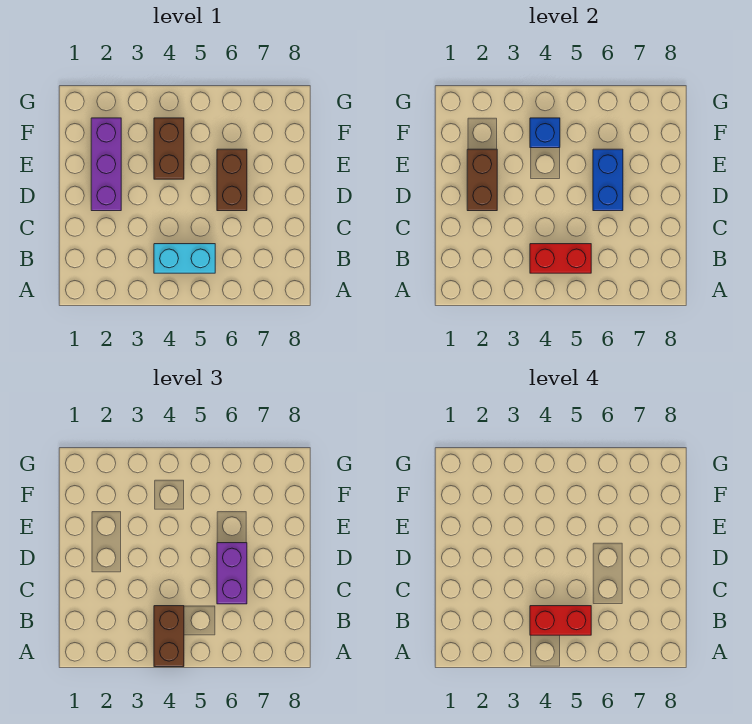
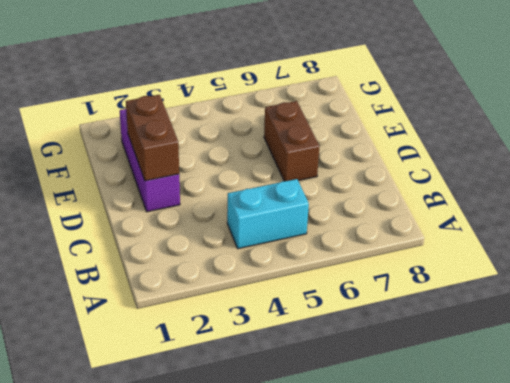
none -> brown brick E4:F4 level 1
none -> red brick B4:B5 level 2

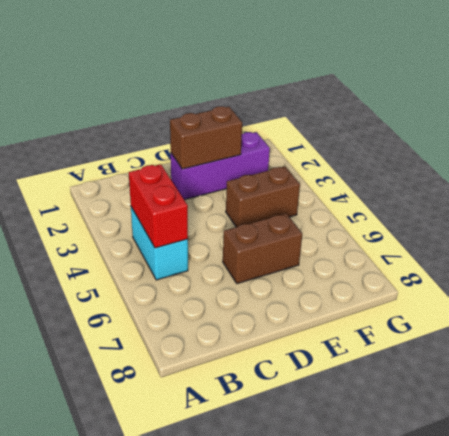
none -> blue brick D6:E6 level 2
none -> blue brick F4 level 2

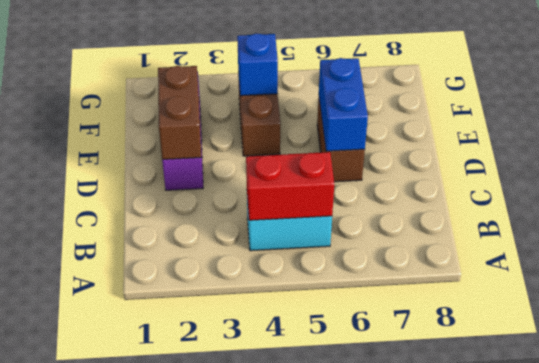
none -> brown brick A4:B4 level 3
none -> purple brick C6:D6 level 3

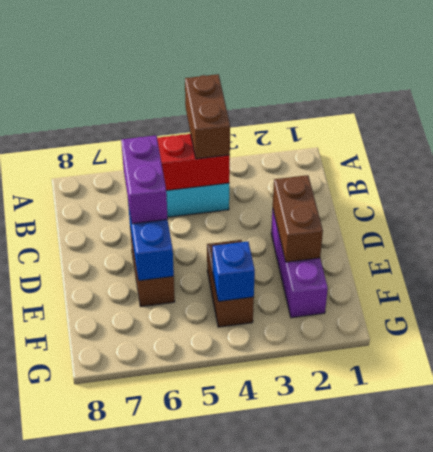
none -> red brick B4:B5 level 4

